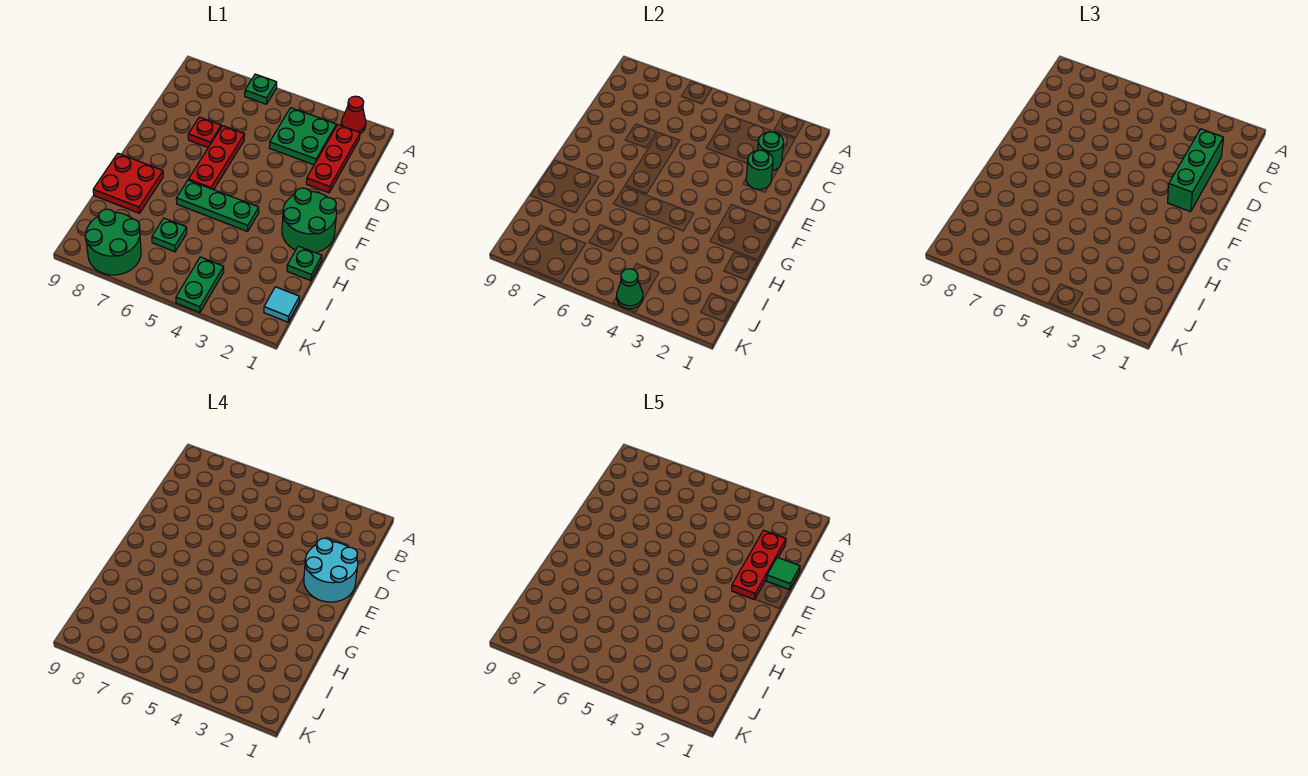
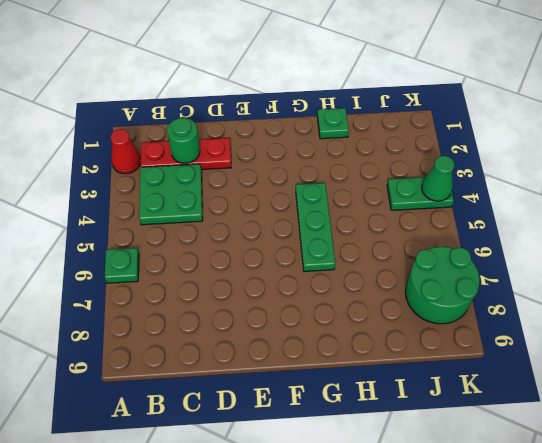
none -> red plate D6:F6 level 1
none -> red plate D7 level 1
none -> green round brick F1:G2 level 1

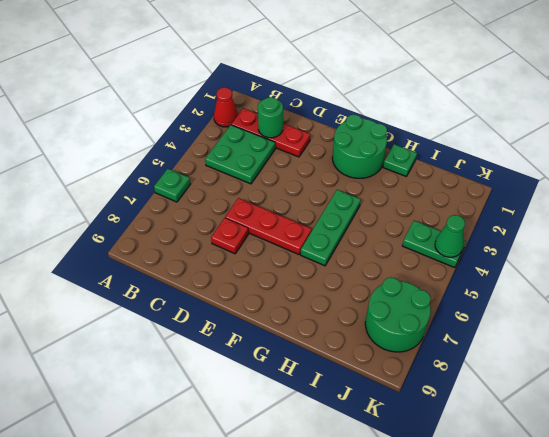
none -> red plate G8:H9 level 1
none -> green plate I6 level 1
none -> cyan tile J1 level 1

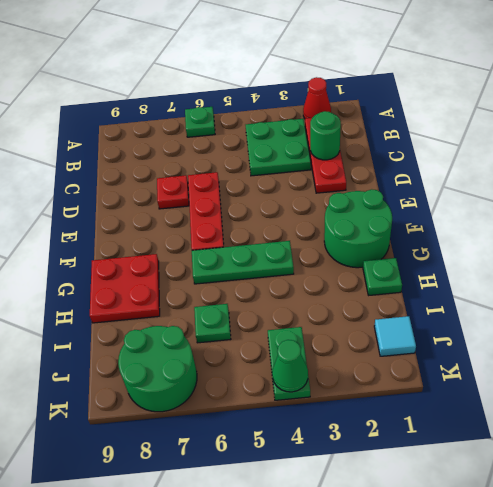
none -> green round brick D2 level 2
none -> green brick C2:E2 level 3
none -> cyan round brick D1:E2 level 4

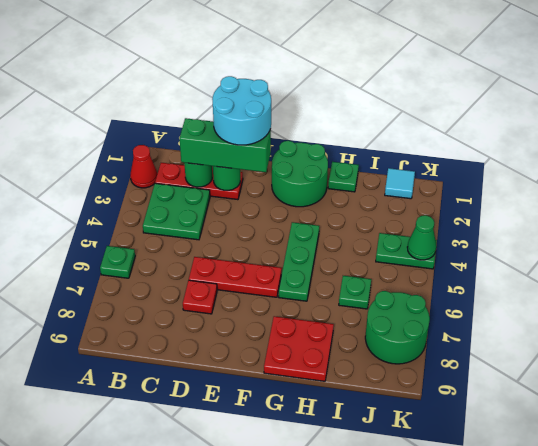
none -> red plate C2:E2 level 5
none -> green tile D1 level 5

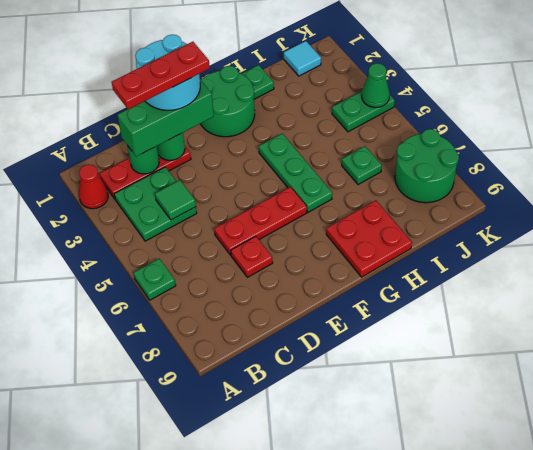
green tile C4 level 2 -> green tile D1 level 5

